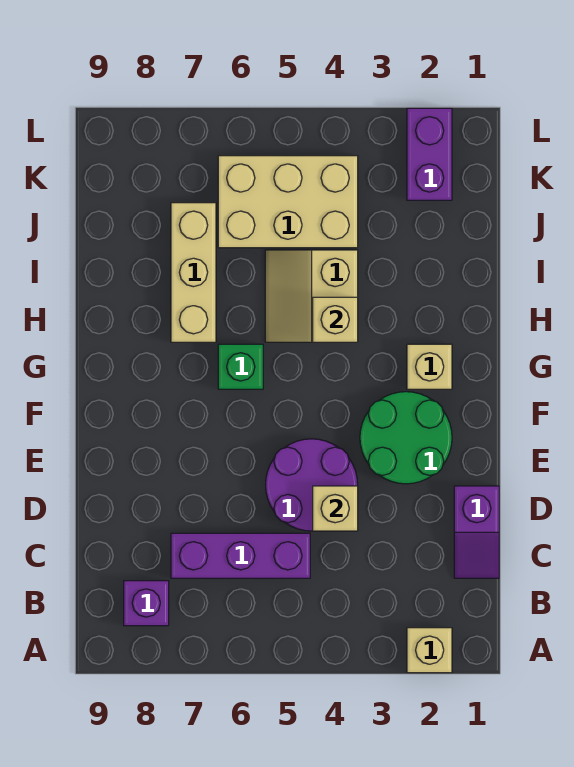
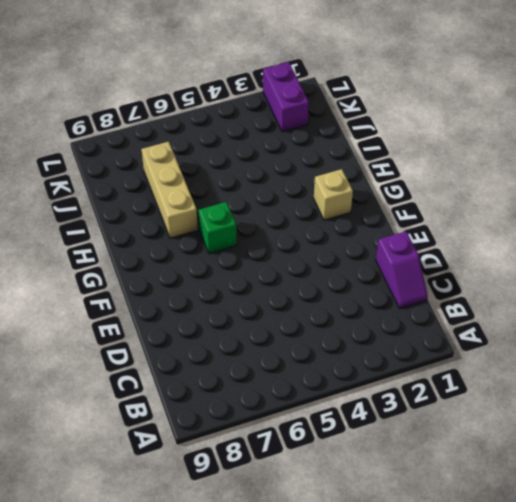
none -> tan brick A2 level 1
none -> purple brick B8 level 1
none -> purple brick C5:C7 level 1

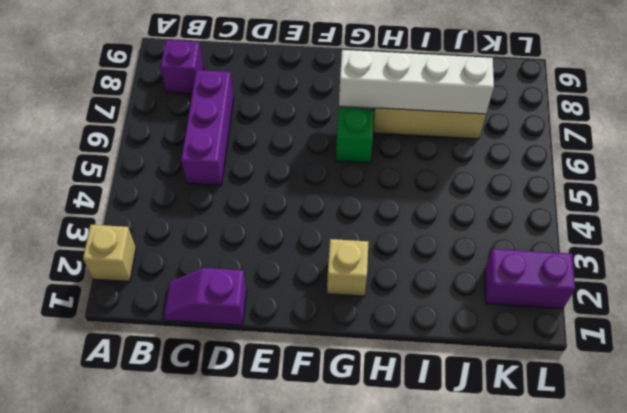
white brick G7:J7 level 2 -> none
none -> purple round brick D4:E5 level 1
none -> green round brick E2:F3 level 1
none -> tan slope H4:I5 level 1 top 4

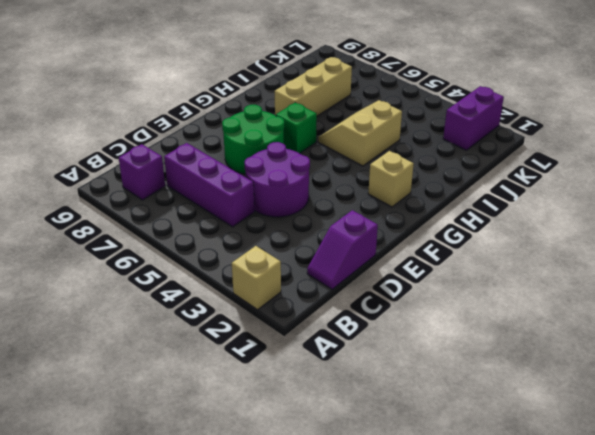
green round brick E6:F7 level 1 -> green round brick E2:F3 level 1
none -> tan brick J4:K6 level 1
none -> tan brick D4 level 2
none -> tan brick H4 level 2

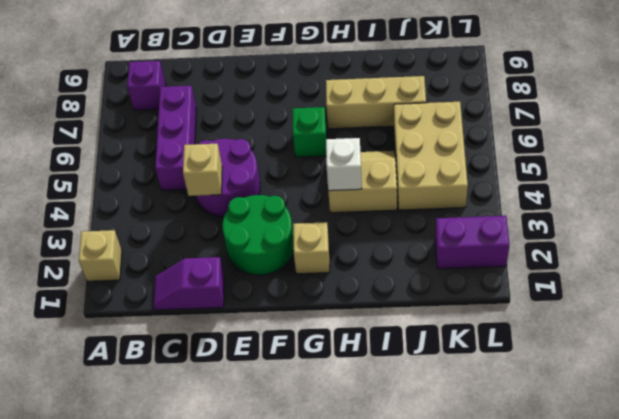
white brick H4 level 2 -> tan brick H4 level 2

